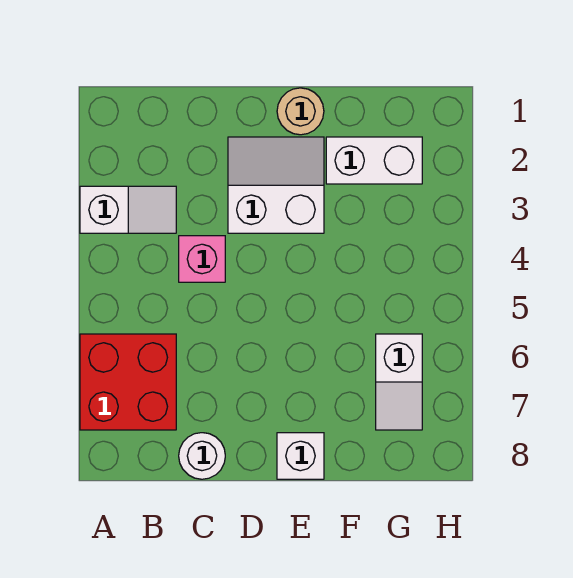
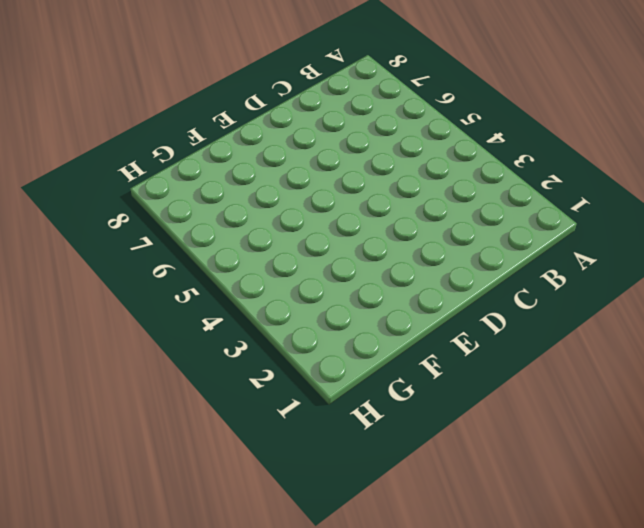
none -> white slope A3:B3 level 1 top A
none -> red brick A6:B7 level 1

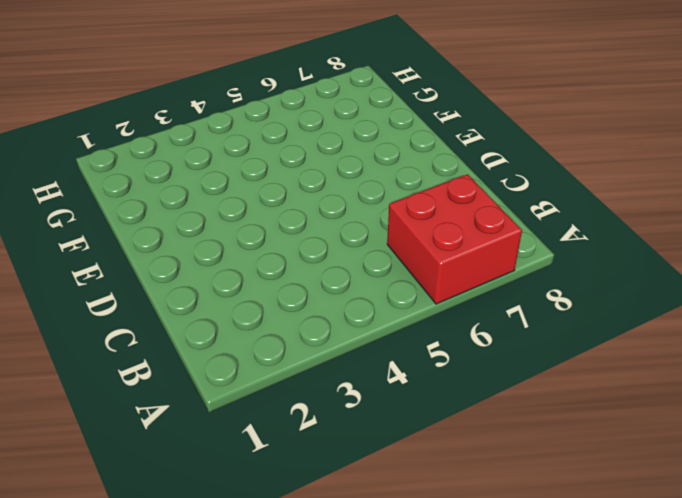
none -> white slope A3:B3 level 1 top A
none -> pink brick C4 level 1

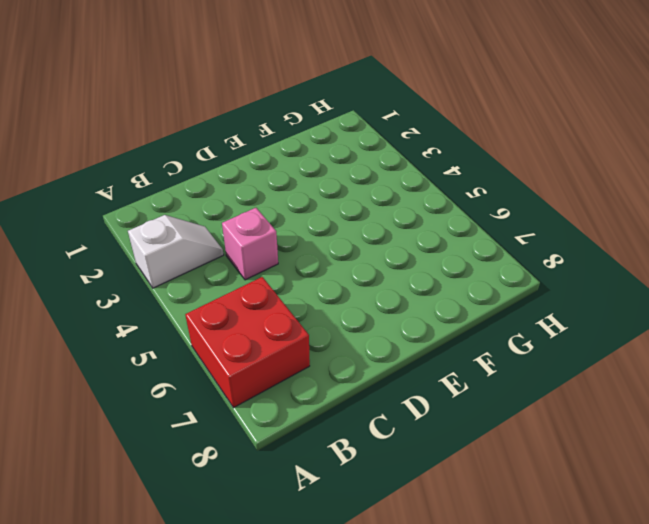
none -> white round brick C8 level 1
none -> white slope D2:E3 level 1 top 3

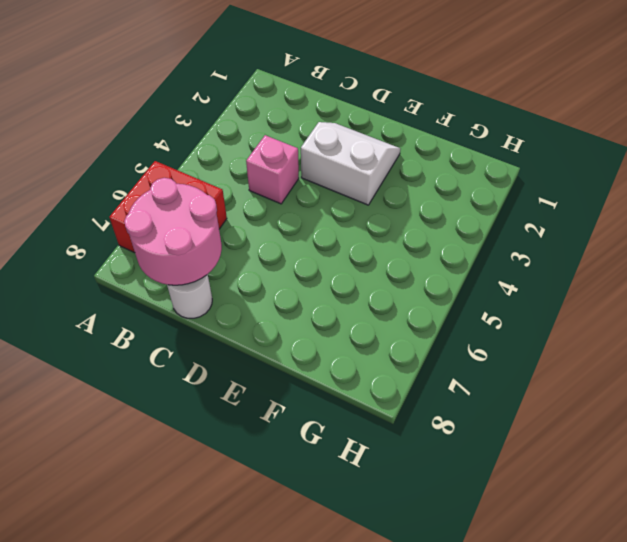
pink round brick B7:C8 level 2 -> none
none -> white slope A3:B3 level 1 top A
none -> tan round brick E1 level 1

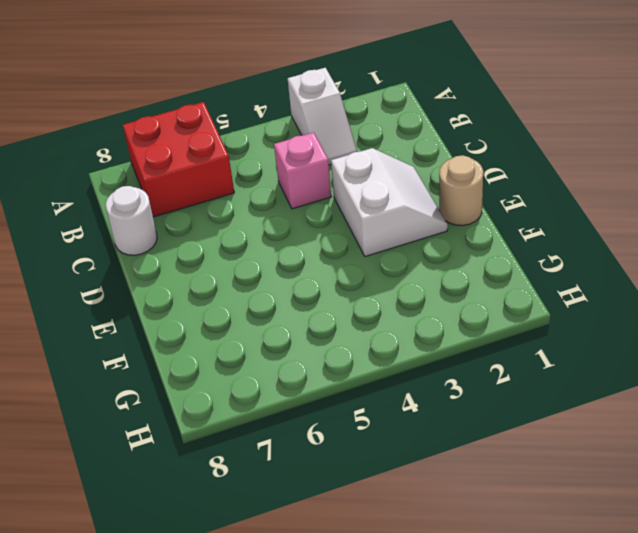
none -> white brick E8 level 1
none -> white brick F2:G2 level 1

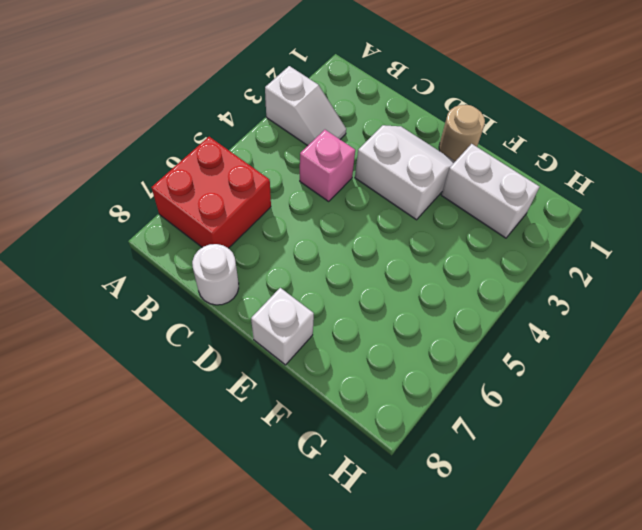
none -> white slope G6:G7 level 1 top 6

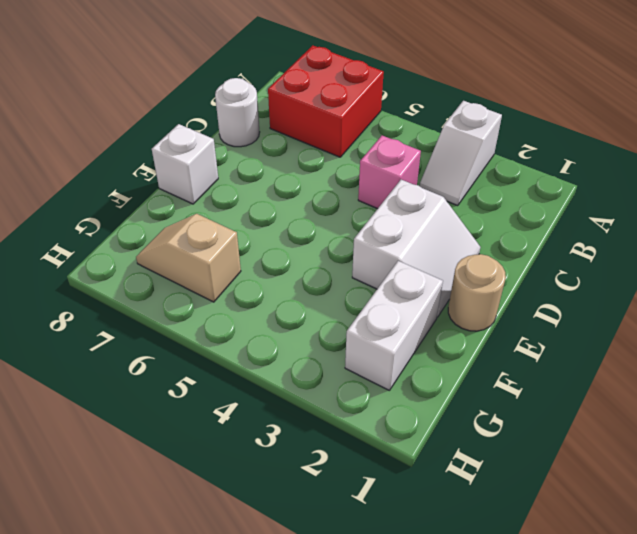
tan slope G6:G7 level 1 top 6 -> white slope G6:G7 level 1 top 6

